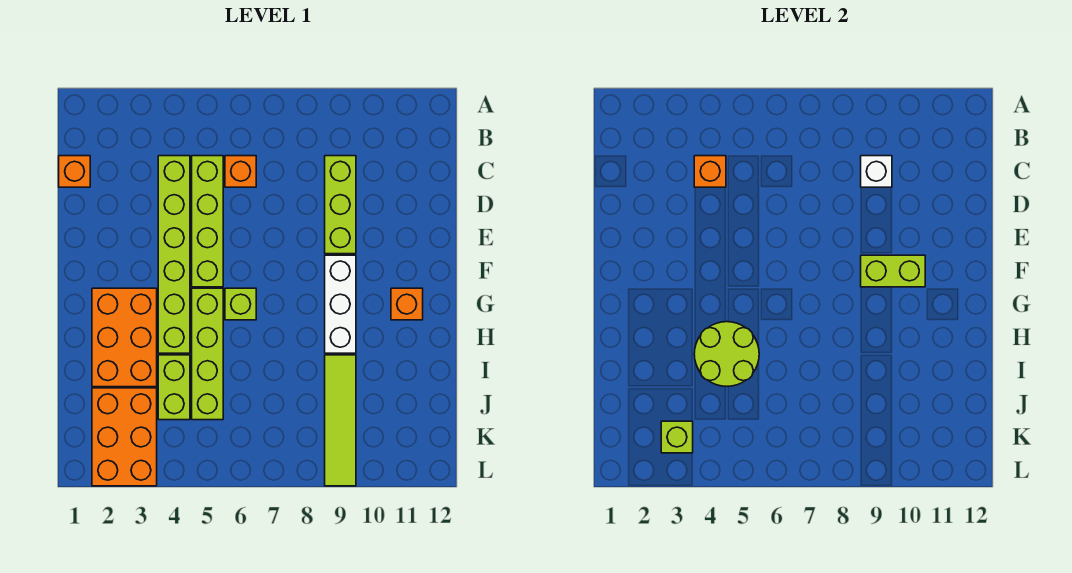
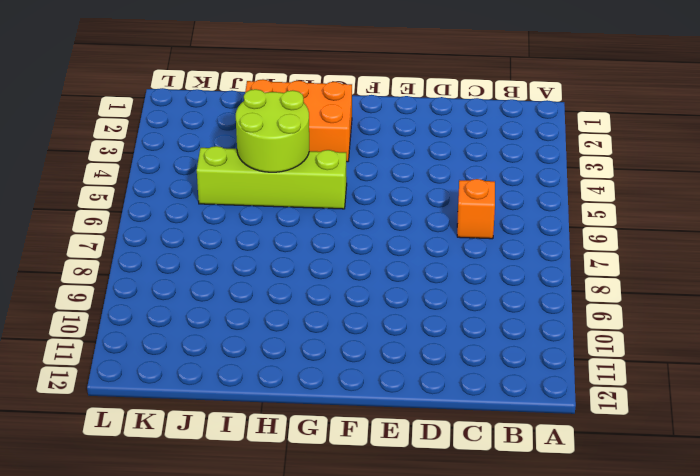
none -> orange brick C1 level 1
none -> lime brick C4:H4 level 1
none -> lime brick C5:F5 level 1

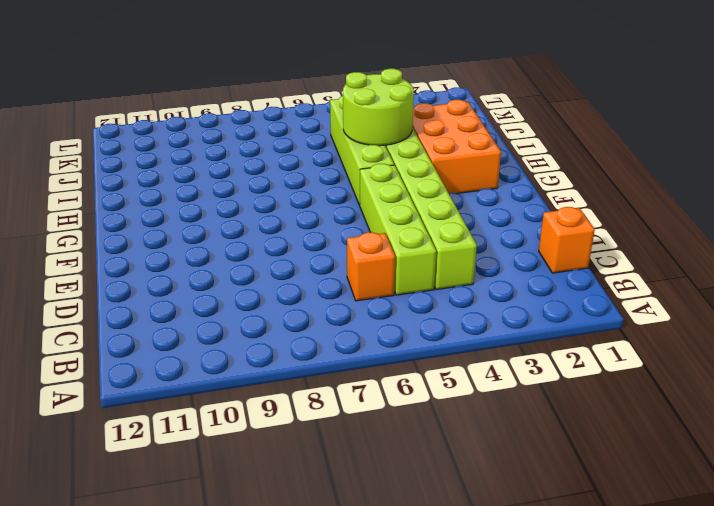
none -> lime brick C9:E9 level 1
none -> white brick F9:H9 level 1
none -> lime brick G6 level 1

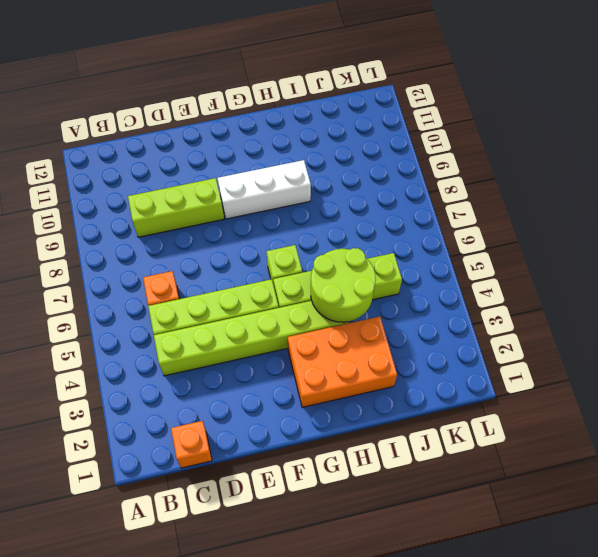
none -> orange brick G11 level 1
none -> lime brick I4:J4 level 1
none -> lime tile I9:L9 level 1

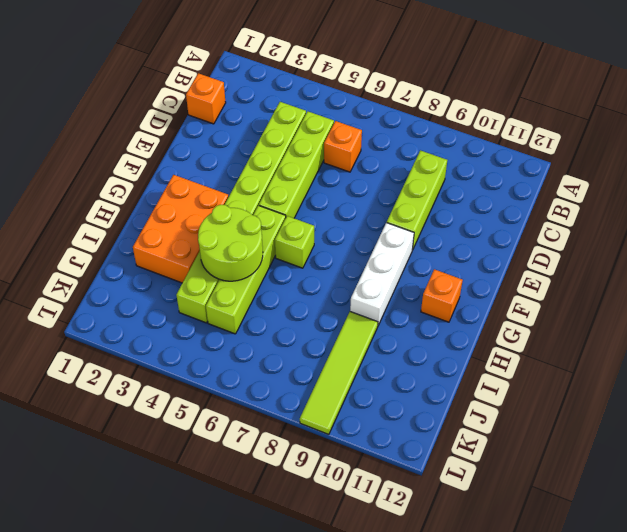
none -> orange brick J2:L3 level 1
none -> orange brick C4 level 2
none -> white brick C9 level 2

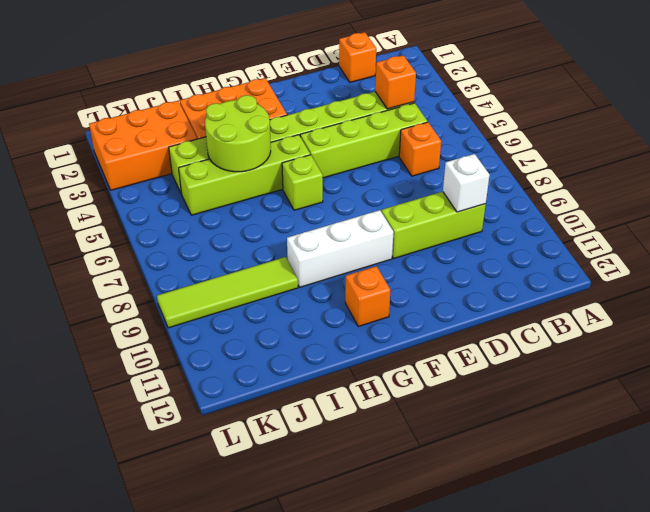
none -> lime brick F9:F10 level 2
none -> lime brick K3 level 2

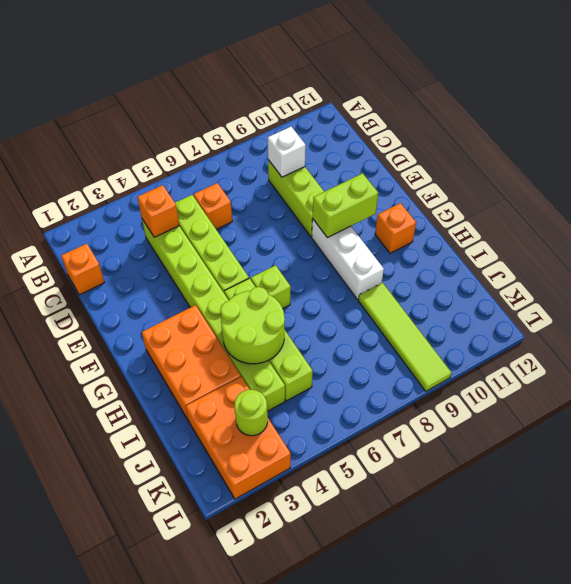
lime round brick K3 level 2 -> lime brick K3 level 2

